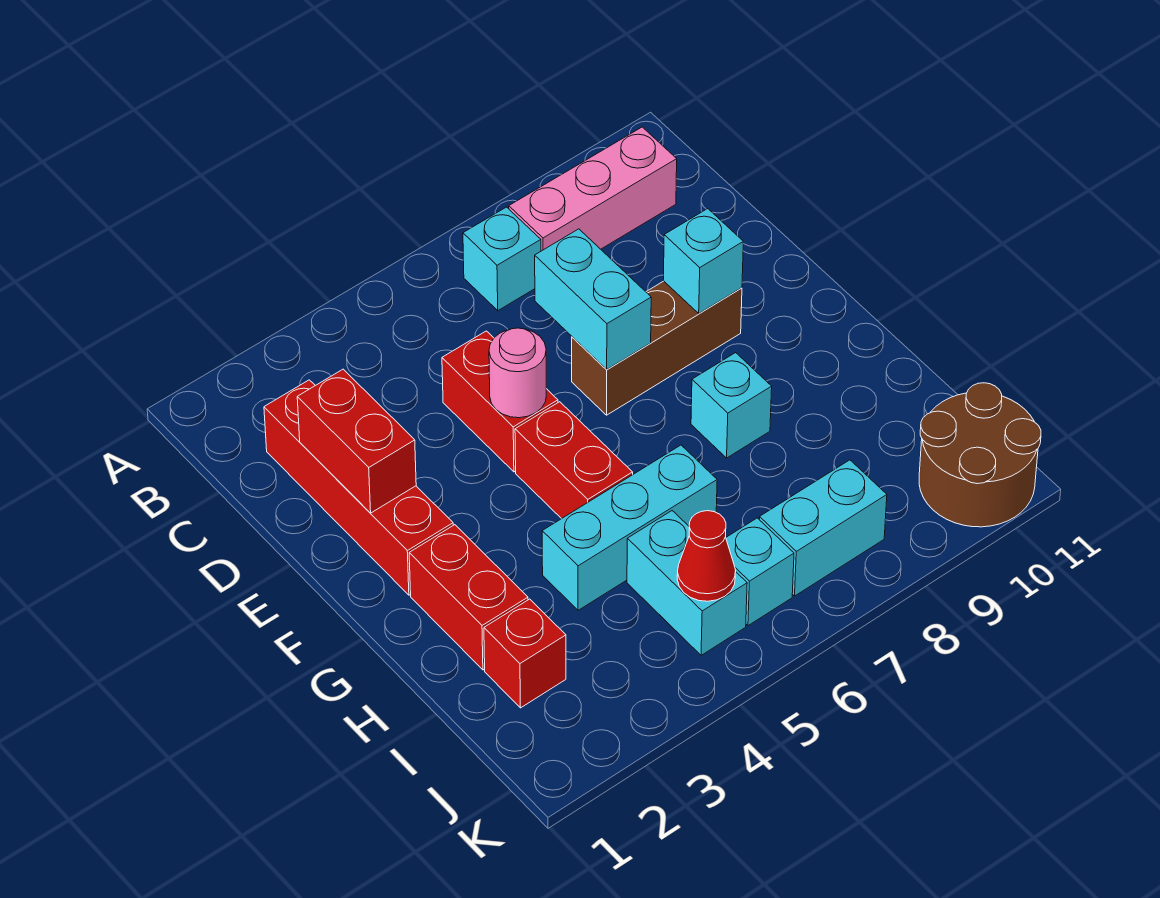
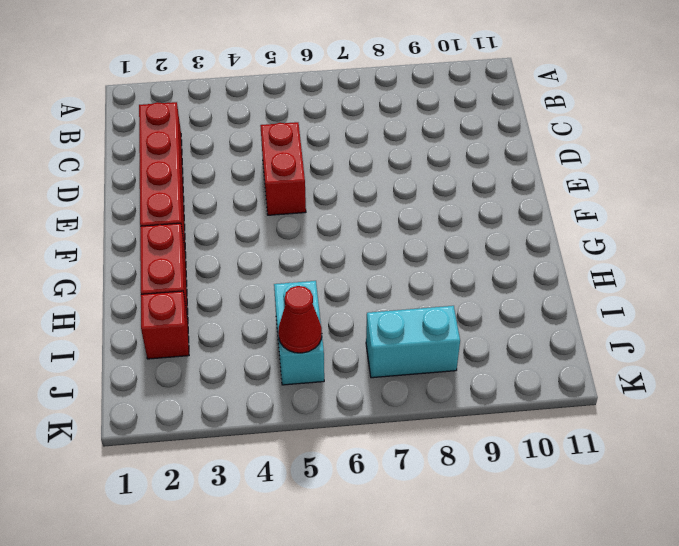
none -> cyan brick B7 level 1
none -> pink brick B8:B10 level 1
none -> brown brick E7:E9 level 1

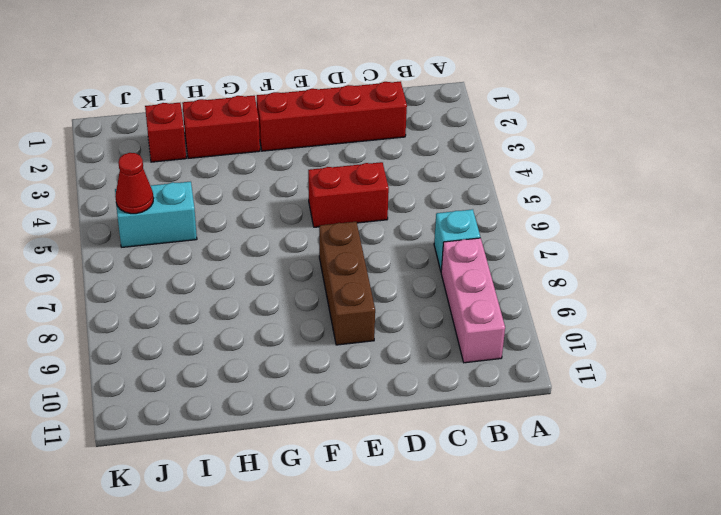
none -> red brick F5:G5 level 1
none -> cyan brick G8 level 1
none -> cyan brick H4:H6 level 1

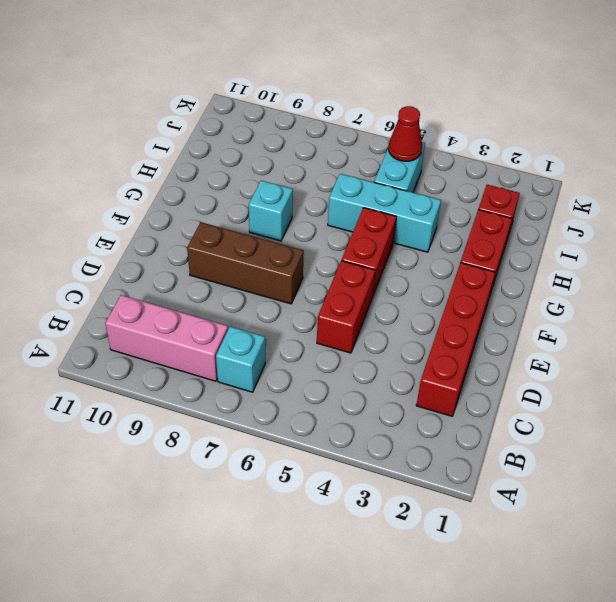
none -> cyan brick J6 level 1
none -> cyan brick J7:J8 level 1
none -> brown round brick J10:K11 level 1

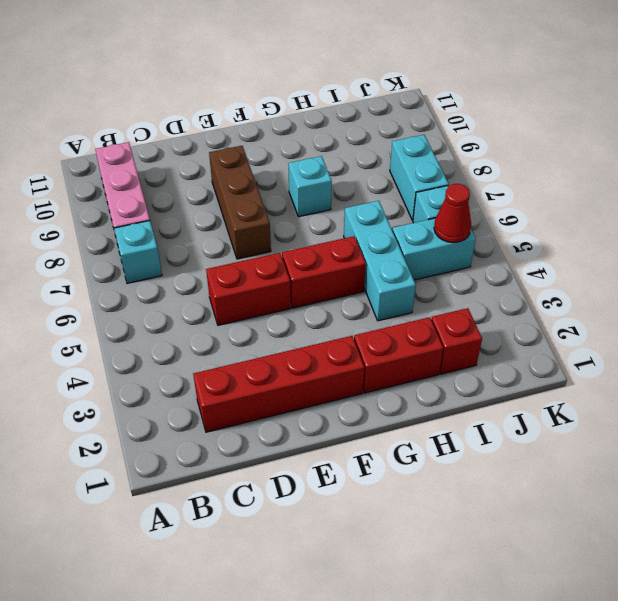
none -> brown round brick J10:K11 level 1
none -> red brick D2:E2 level 2
none -> cyan brick D7:E7 level 2

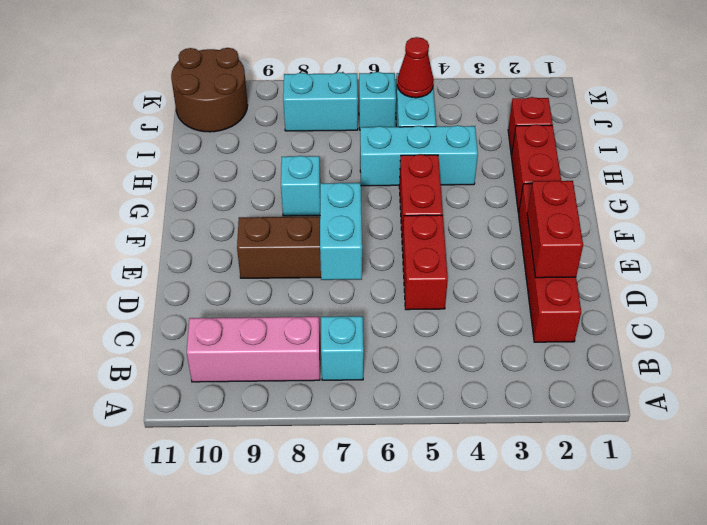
none -> pink round brick E5 level 2
none -> cyan brick E9 level 2

